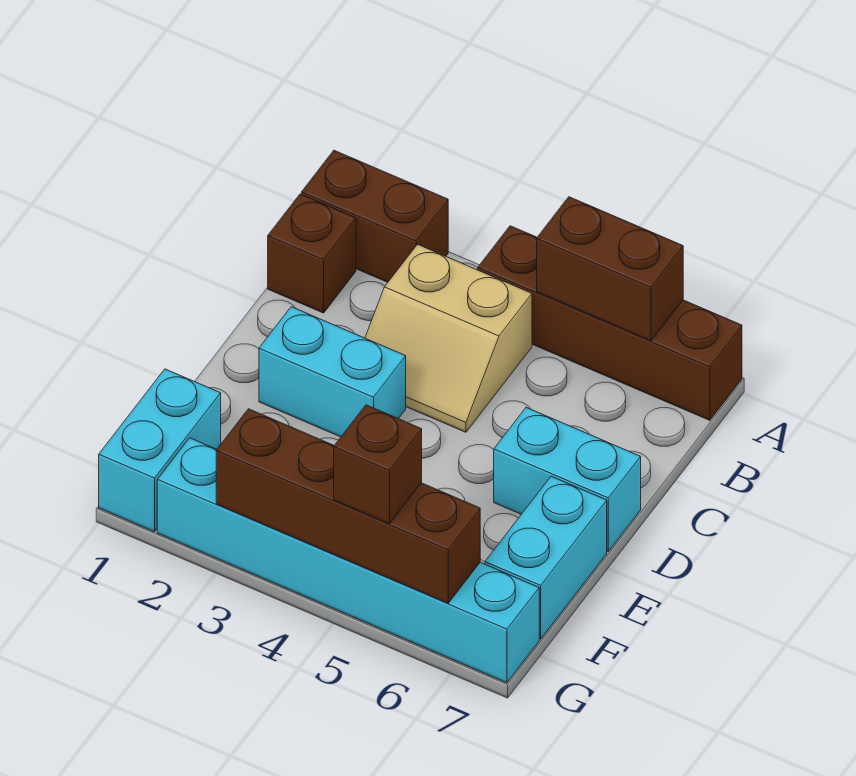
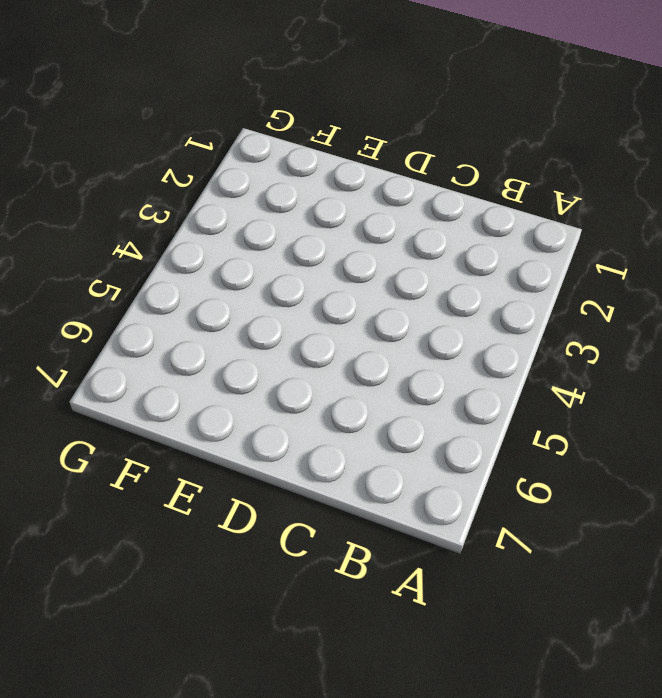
none -> brown brick A1:A2 level 1
none -> brown brick A4:A7 level 1
none -> brown brick B1 level 1

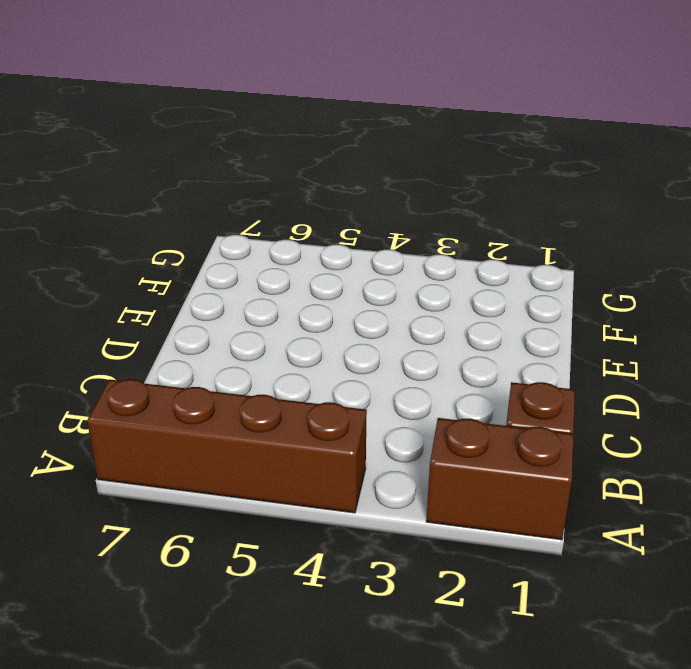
none -> tan slope B3:C4 level 1 top B
none -> cyan brick D2:D3 level 1
none -> cyan brick D6:D7 level 1

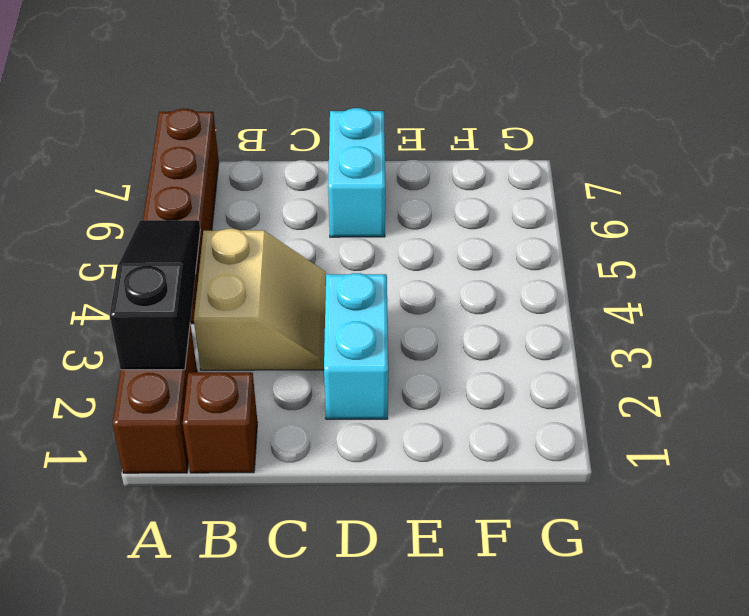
black slope A2:A4 level 2 top 2 -> none
none -> cyan brick E7:F7 level 1
none -> cyan brick F1:G1 level 1
none -> cyan brick G2:G7 level 1

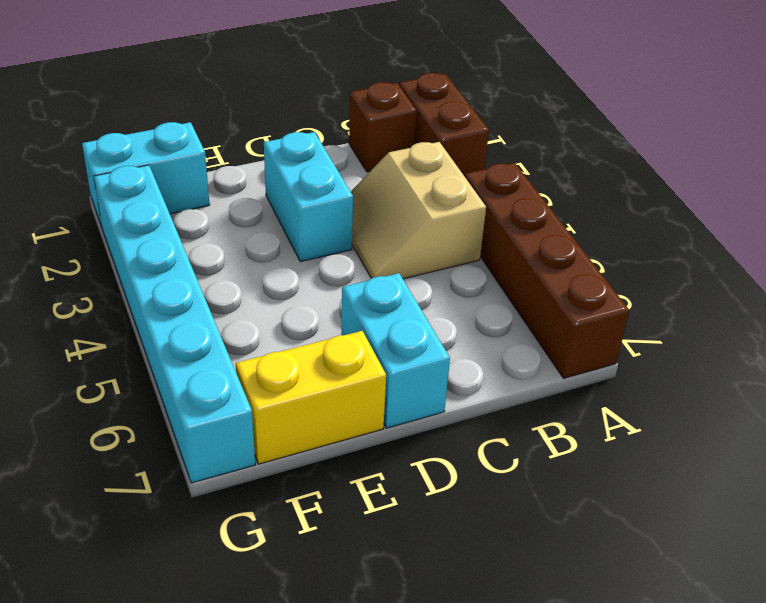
yellow brick E7:F7 level 1 -> cyan brick E7:F7 level 1
none -> brown brick A5:A6 level 2
none -> brown brick G3:G6 level 2
none -> brown brick G5 level 3

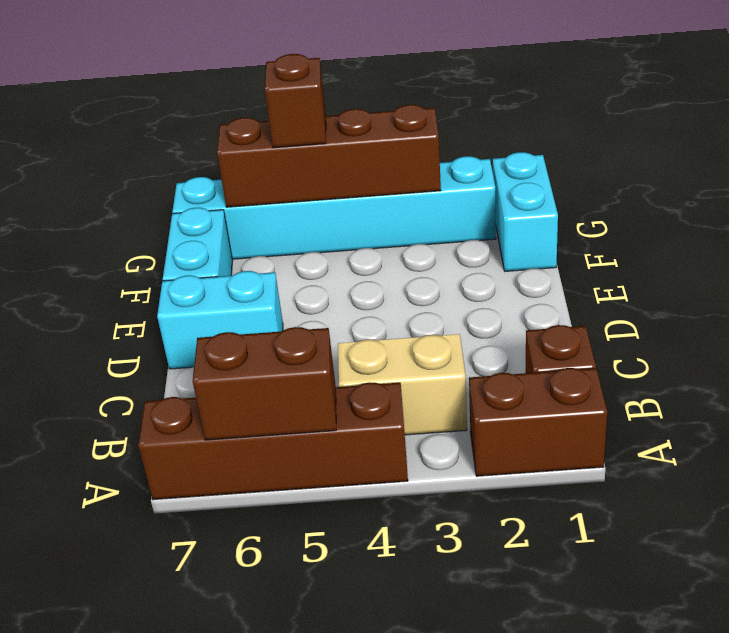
none -> cyan brick D2:D3 level 1

